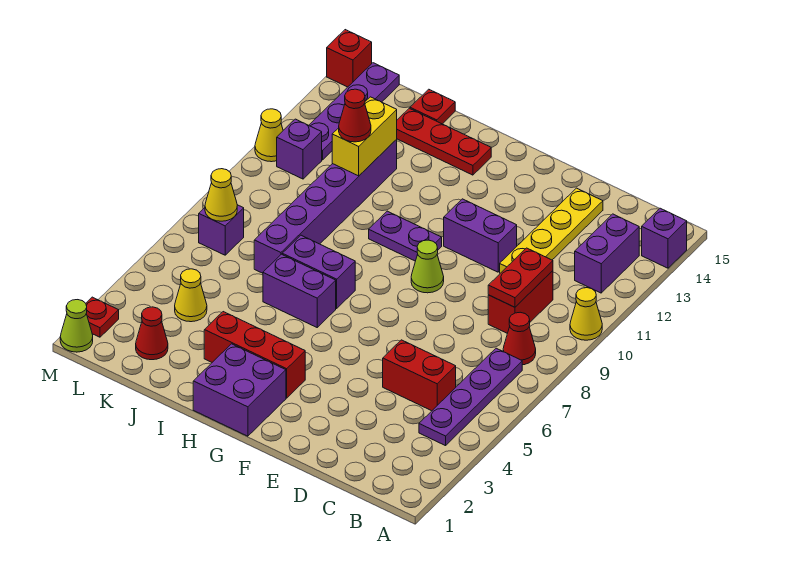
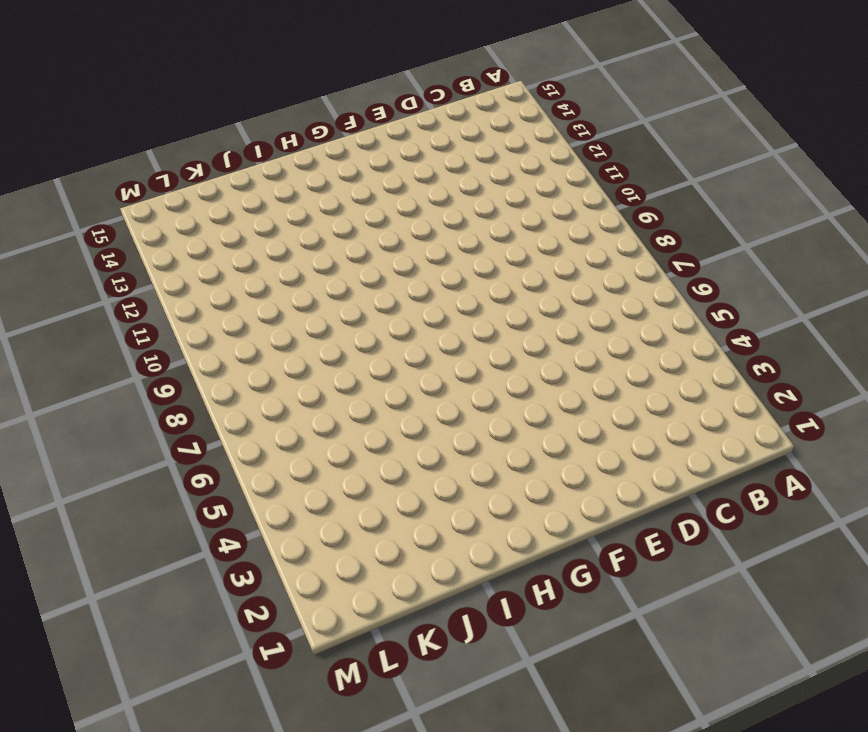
none -> yellow cone A10 level 1
none -> purple brick A14 level 1
none -> purple plate B4:B7 level 1
none -> red cone B8 level 1

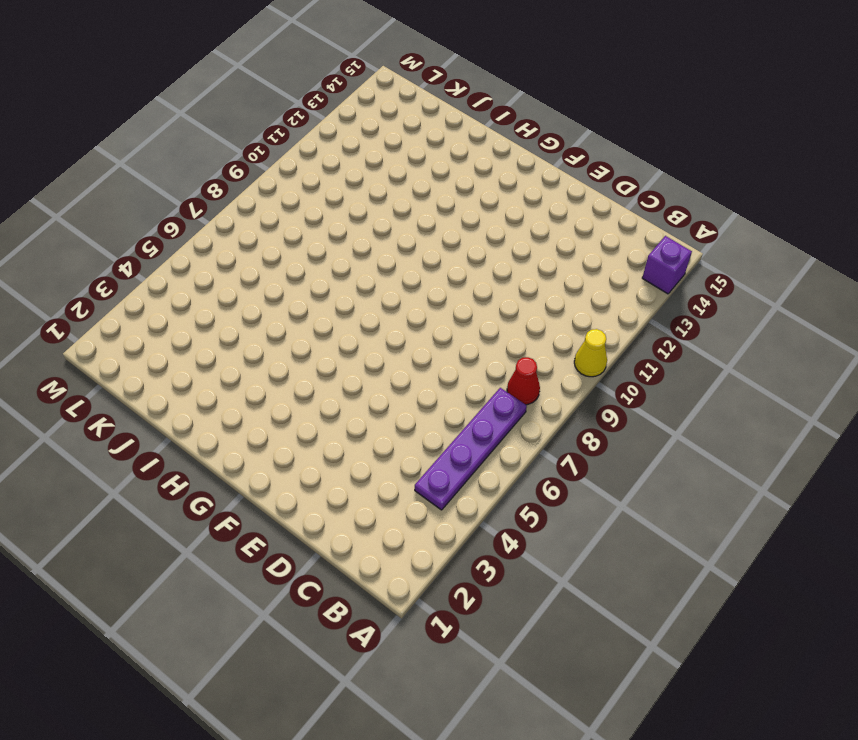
none -> purple brick B12:B13 level 1
none -> red brick C5:D5 level 1
none -> red brick C9:C10 level 1
none -> yellow plate D11:D14 level 1

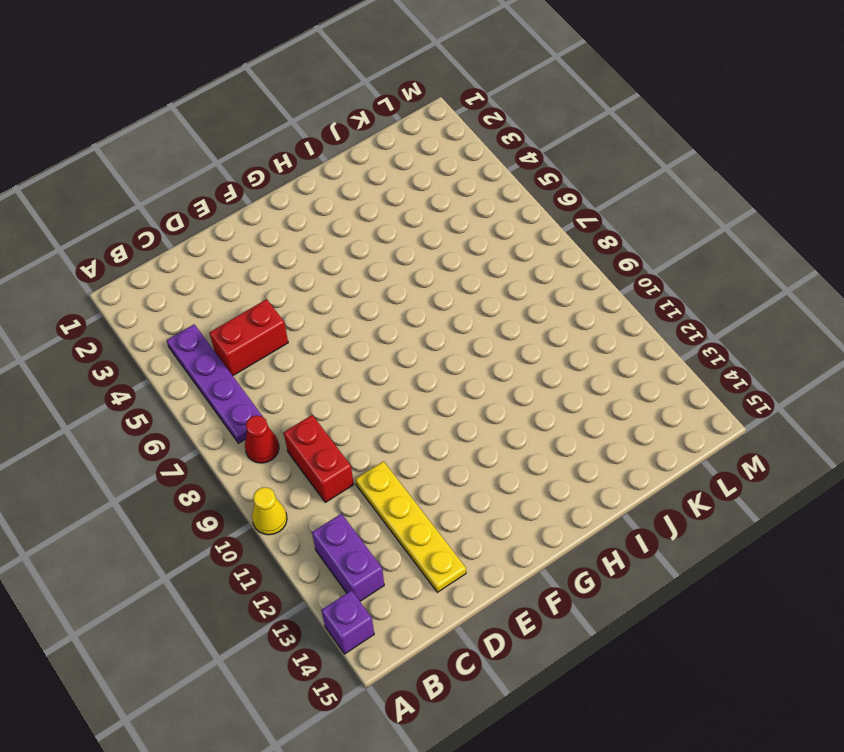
none -> purple brick E11:F11 level 1
none -> lime cone F9 level 1
none -> purple brick G1:H2 level 1
none -> red brick G3:I3 level 1

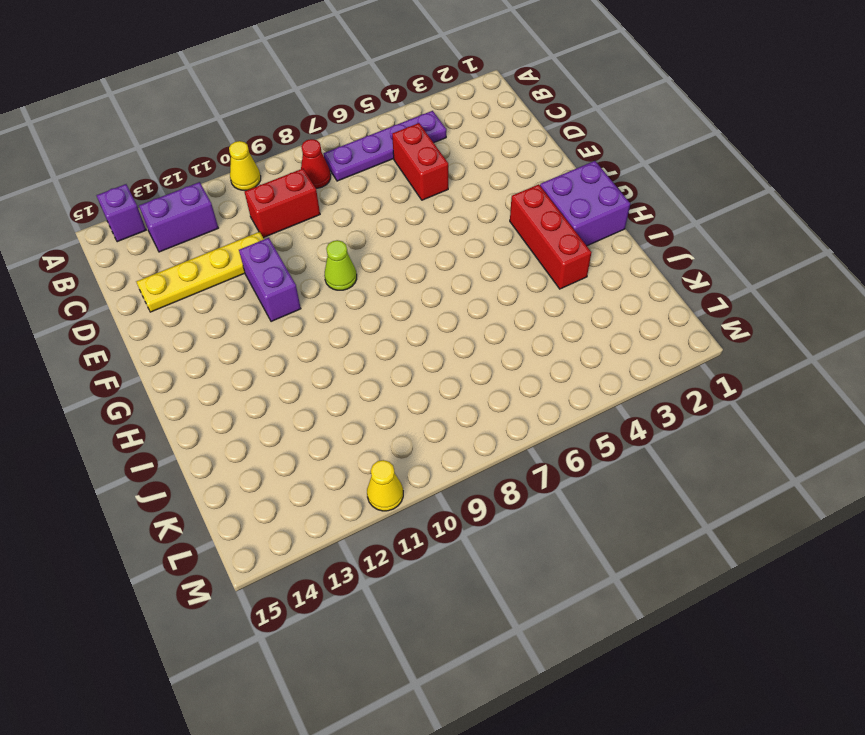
none -> purple plate G10:H10 level 1
none -> purple brick H6:I6 level 1
none -> purple brick H7:I7 level 1
none -> red plate H14:J14 level 1

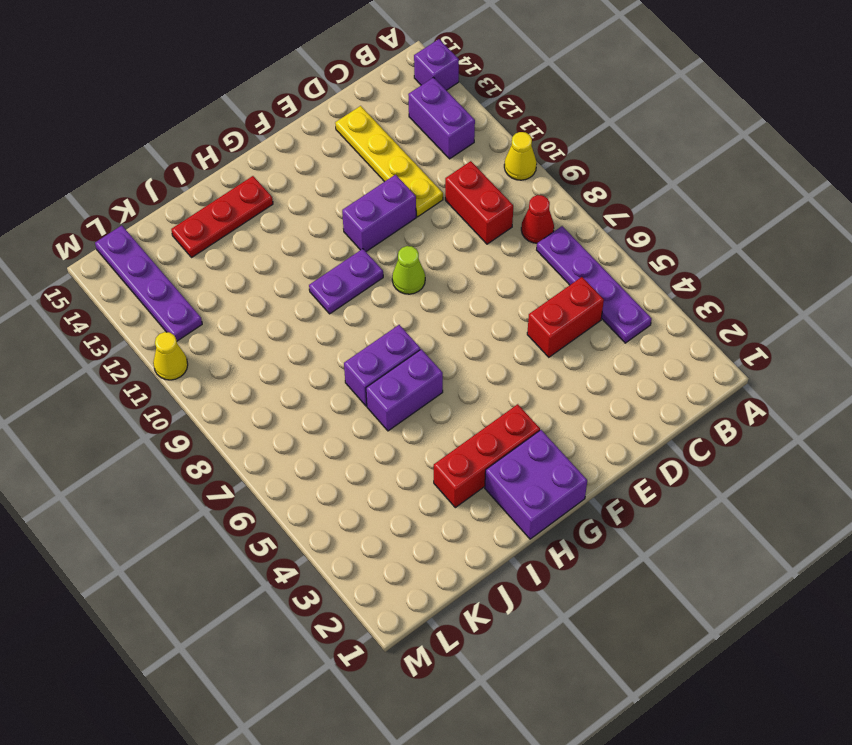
none -> purple brick J7:J12 level 1
none -> red plate J15 level 1
none -> red cone K2 level 1
none -> yellow cone K4 level 1

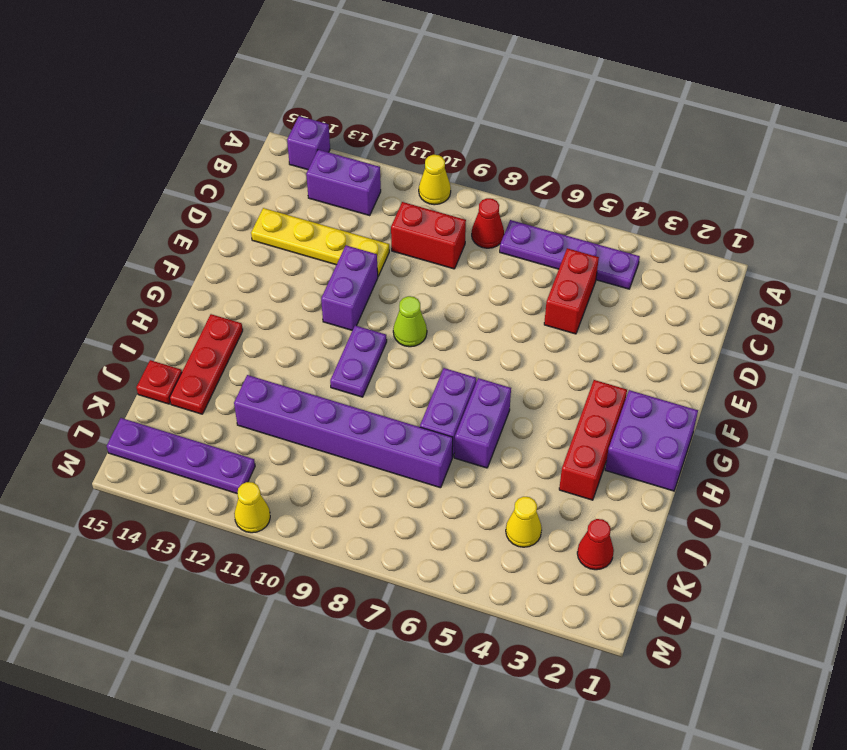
none -> purple brick L7 level 1
none -> purple brick L11 level 1
none -> lime cone M1 level 1
none -> red plate M2 level 1

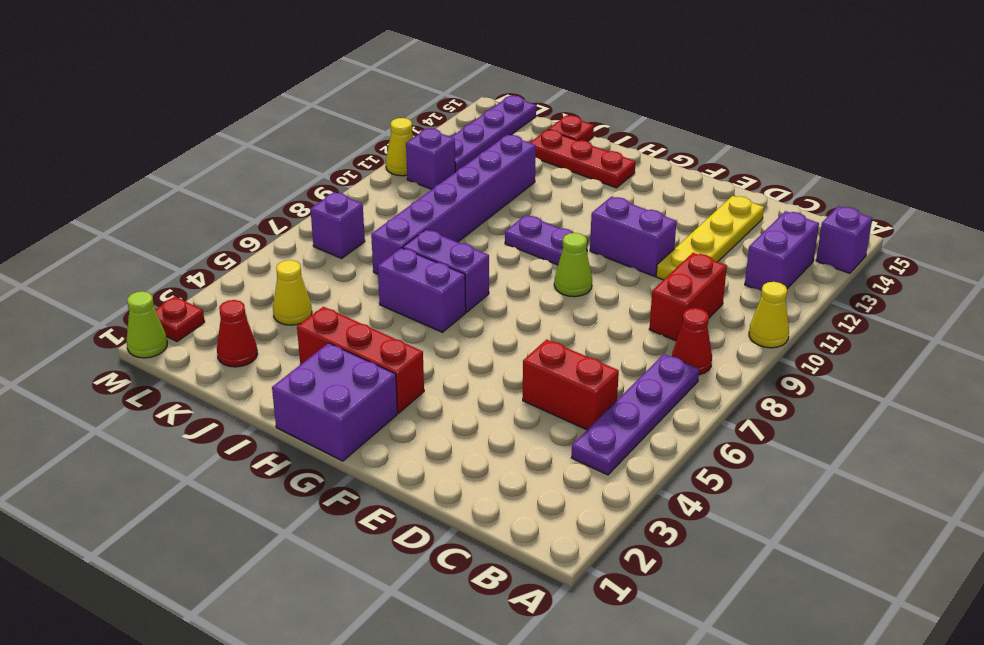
none -> red brick M15 level 1
none -> red plate C9:C10 level 2
none -> yellow brick J11:J12 level 2
none -> yellow cone L7 level 2

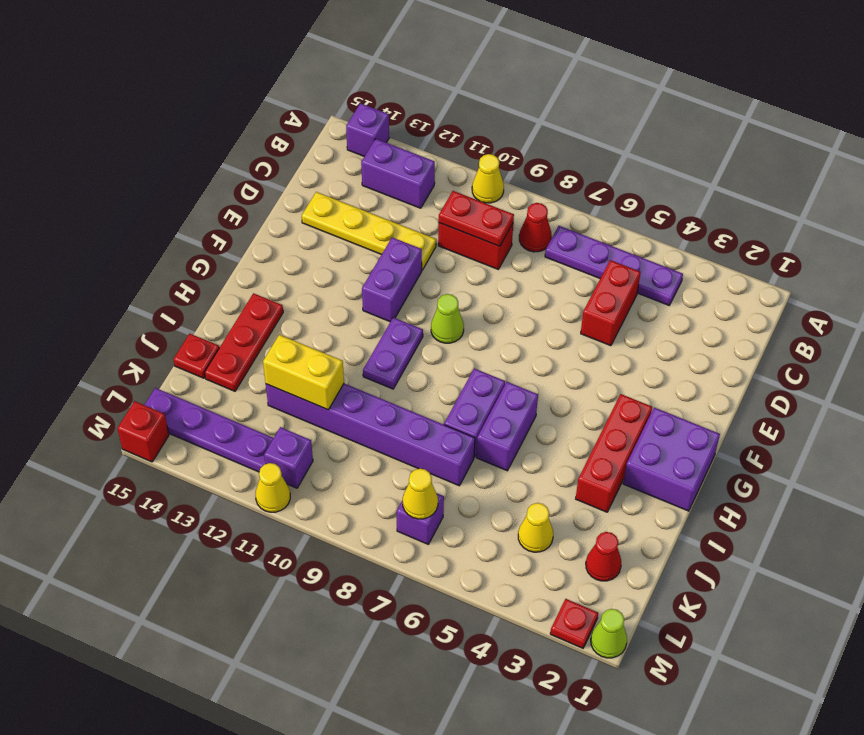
none -> red cone J11 level 3

